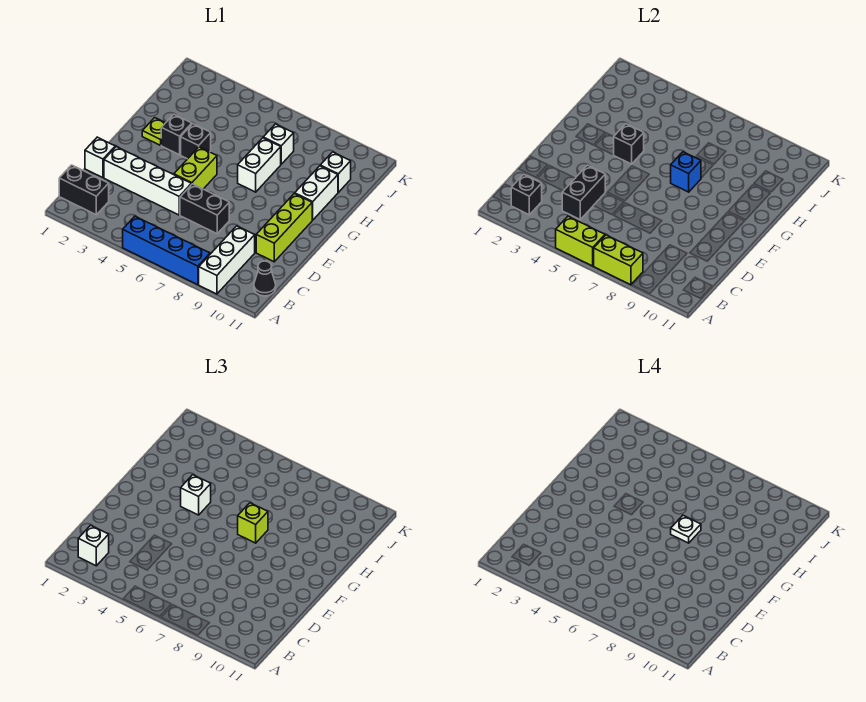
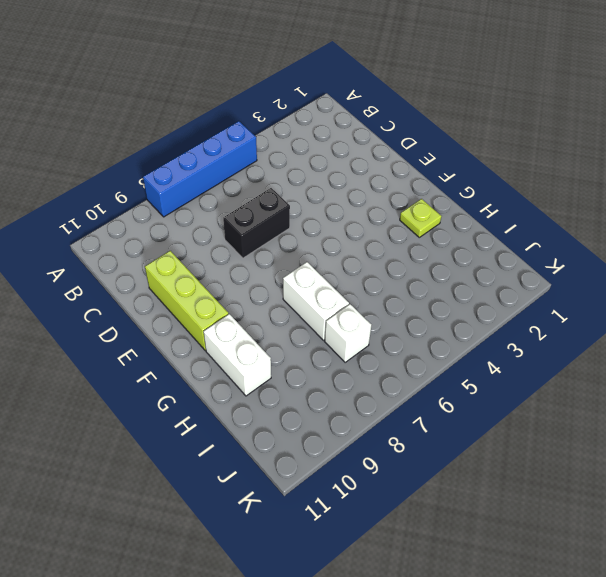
none -> white brick A9:C9 level 1
none -> black brick B1:B2 level 1
none -> black cone B11 level 1

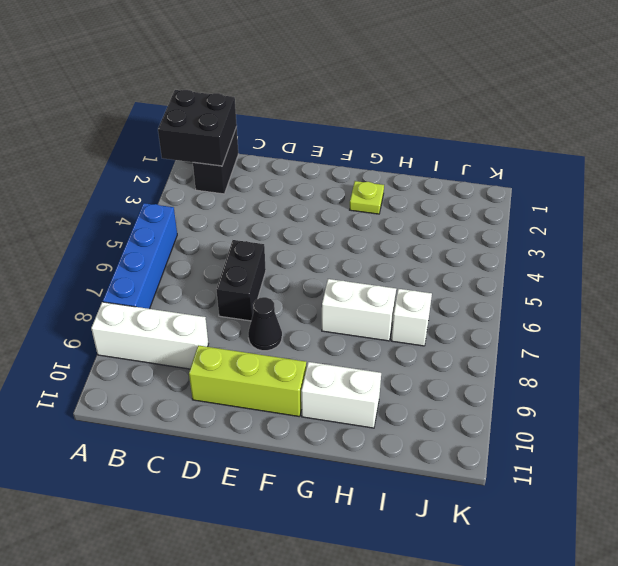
black brick A1:B2 level 2 -> black brick B2 level 2
black cone E8 level 1 -> black cone B11 level 1
none -> white brick D1 level 1
none -> white brick D2:D5 level 1
none -> lime brick E5:F5 level 1

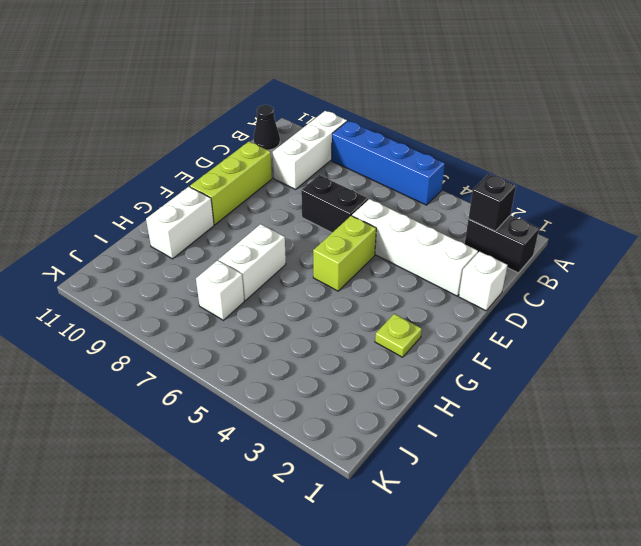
none -> black brick G3 level 1
none -> black brick G4 level 1
none -> white brick I10 level 1

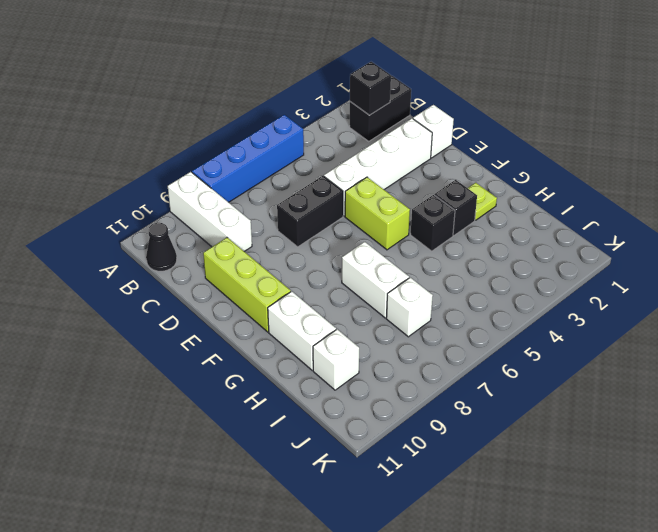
none -> lime brick A5:A6 level 2
none -> lime brick A7:A8 level 2
none -> black brick C4:D4 level 2

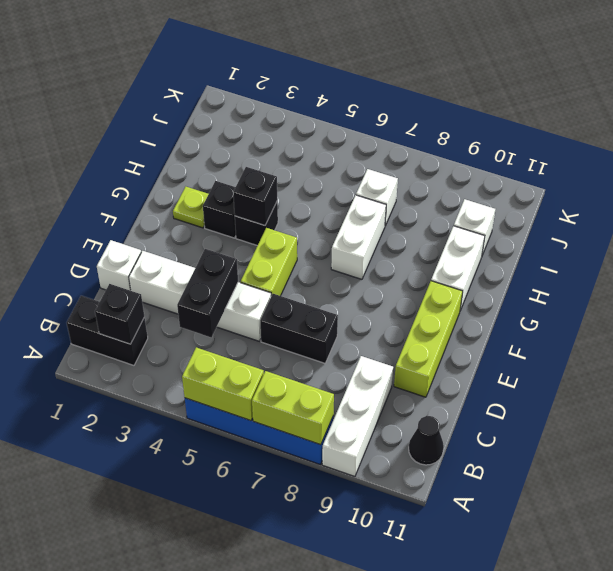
none -> blue brick G7 level 2
none -> white brick B2 level 3
none -> white brick G4 level 3

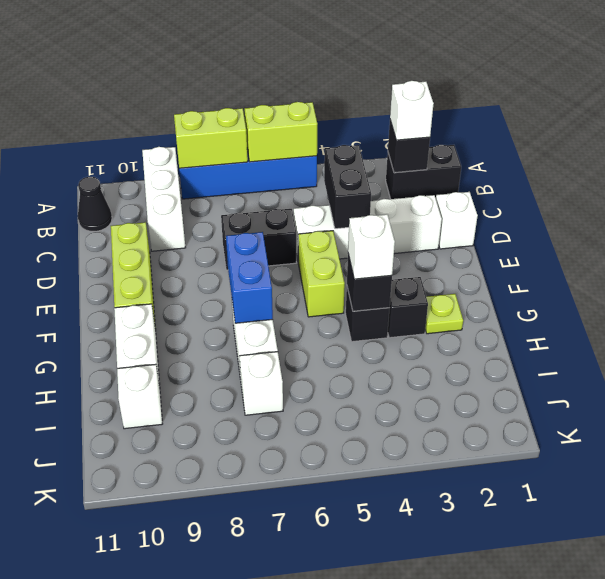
blue brick F7:G7 level 2 -> blue brick G7 level 2
none -> lime brick G7 level 3
none -> white plate G7 level 4

